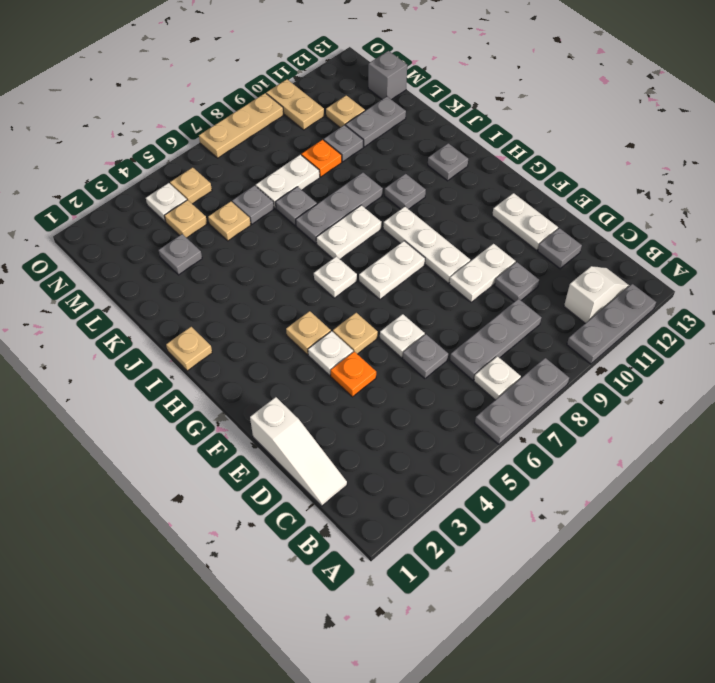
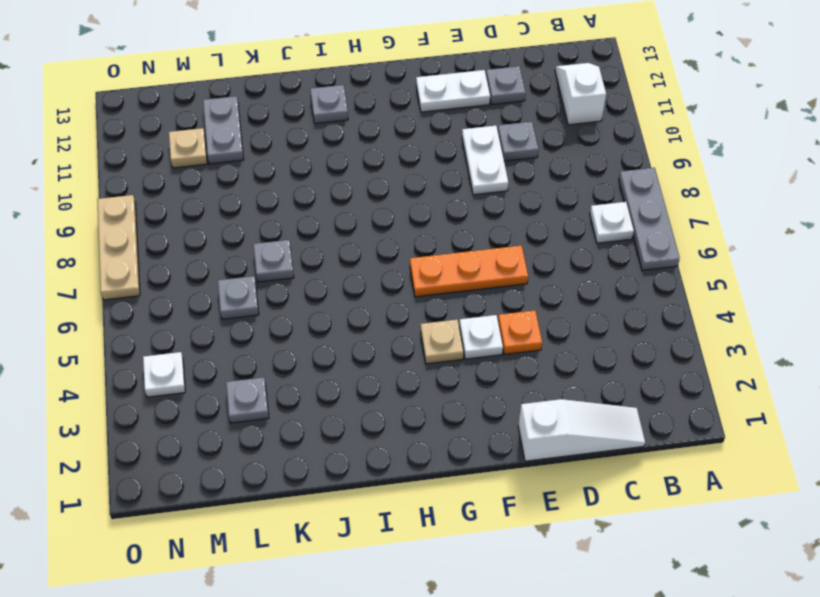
orange plate E6:G6 level 1 -> white plate E6 level 1
none -> grey plate A10:A12 level 1
none -> grey plate C7:C9 level 1
none -> grey plate D6 level 1
none -> tan plate F5 level 1

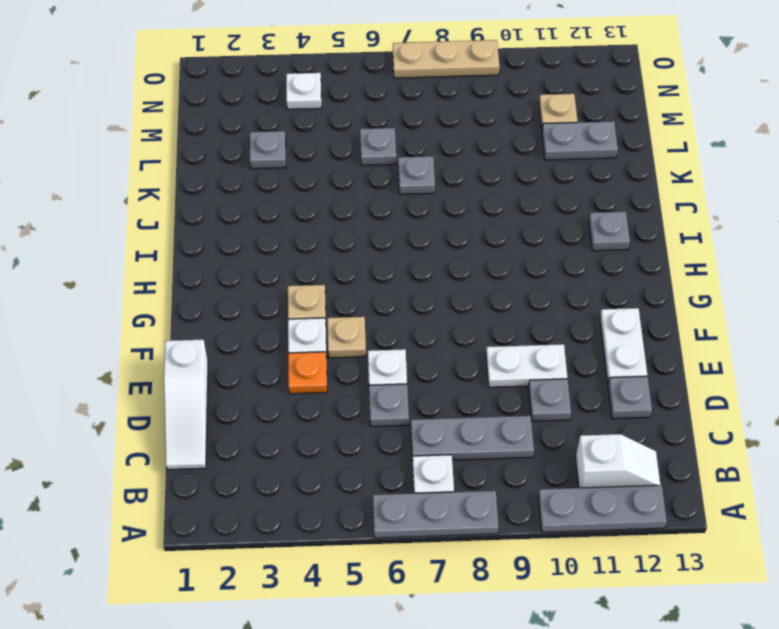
none -> white plate F9:H9 level 1
none -> white plate G7:G8 level 1
none -> white plate H6 level 1
none -> tan plate I1 level 1

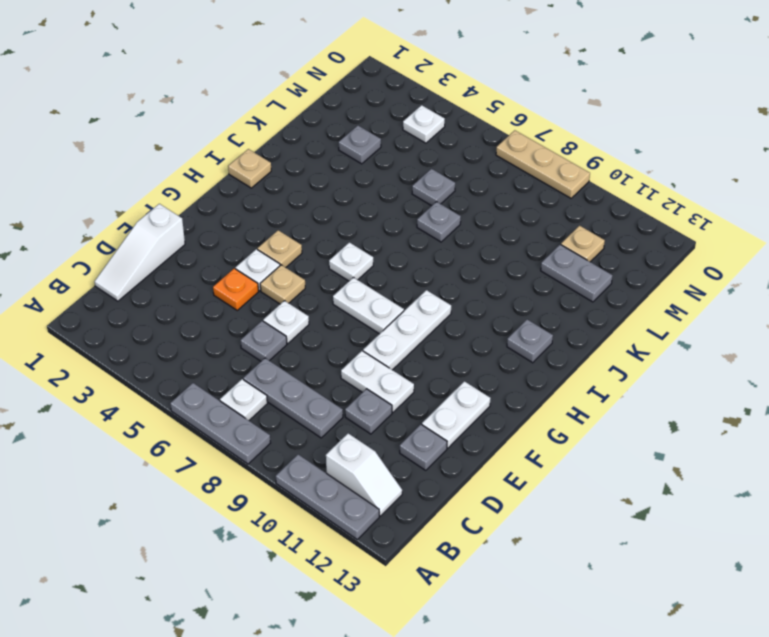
none -> white plate I7:I8 level 1
none -> grey plate I10 level 1
none -> grey plate J7:J9 level 1
none -> tan plate L5 level 1

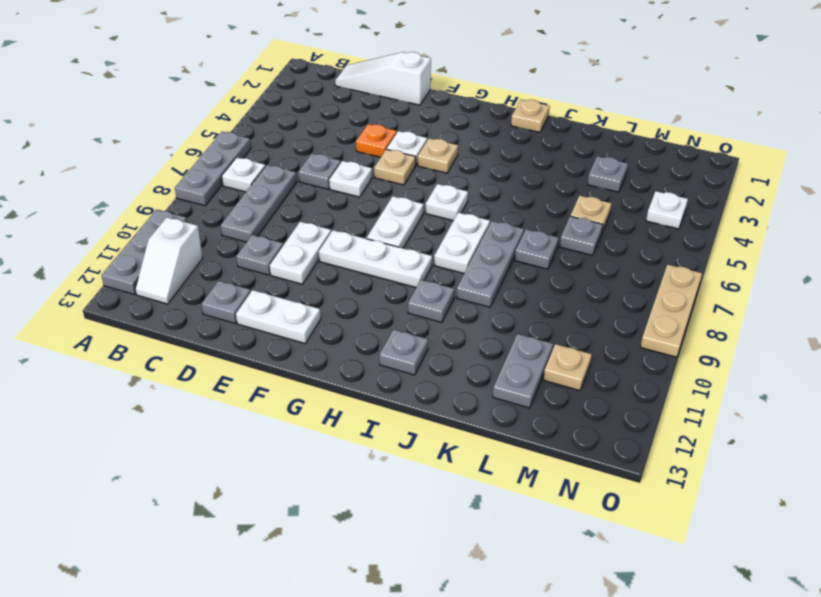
none -> white plate L7:L8 level 1
none -> orange plate L9 level 1
none -> grey plate L10 level 1
none -> tan plate M4 level 1

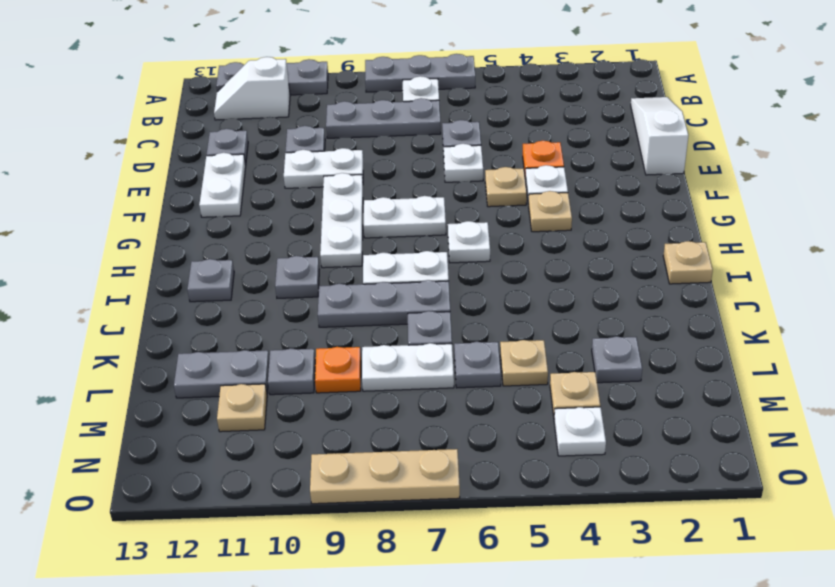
none -> grey brick M13 level 1
none -> tan plate N5 level 1
none -> tan plate N10:O10 level 1

